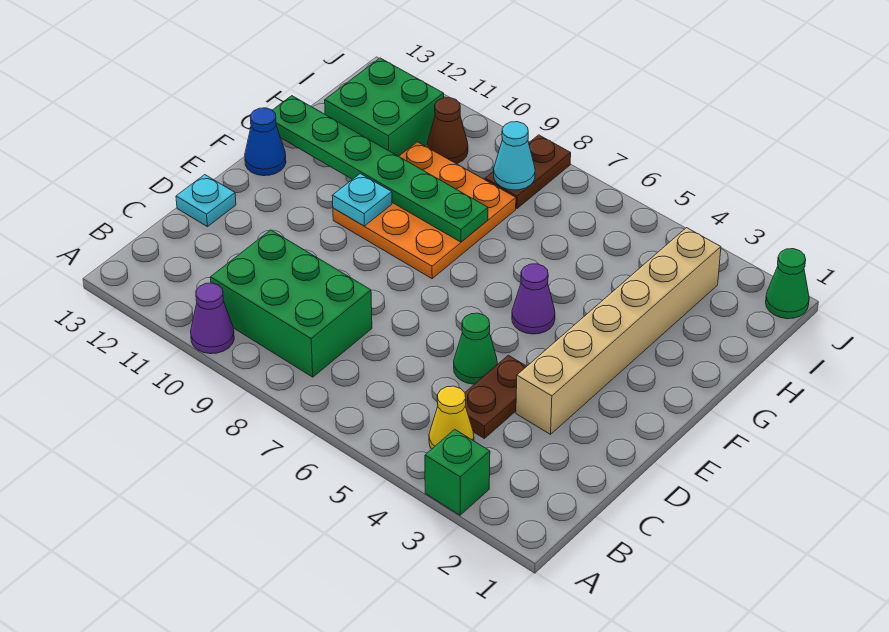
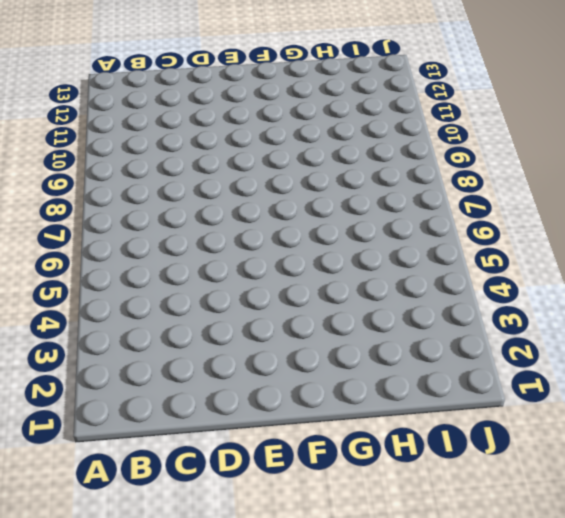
none -> green brick A3 level 1
none -> purple cone A10 level 1
none -> yellow cone B4 level 1

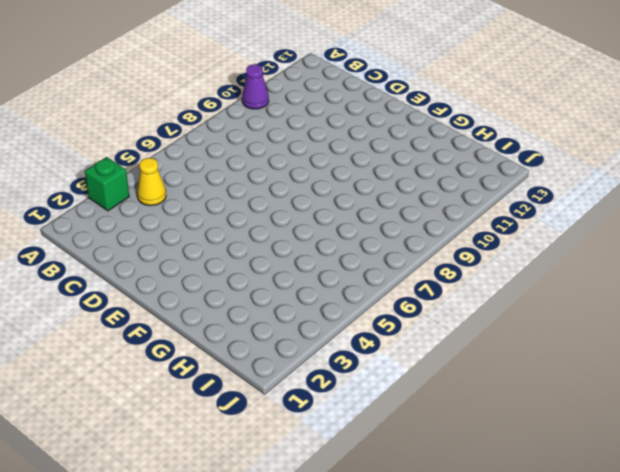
none -> green brick B8:C10 level 1
none -> brown plate C4:D4 level 1
none -> tan brick D3:I3 level 1

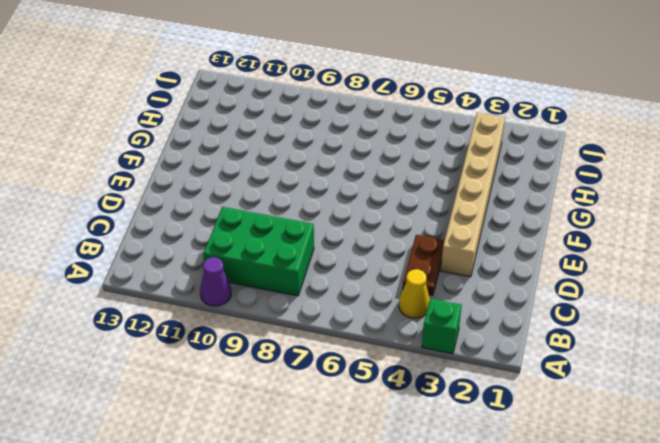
none -> green cone D5 level 1
none -> cyan plate D13 level 1
none -> purple cone F5 level 1

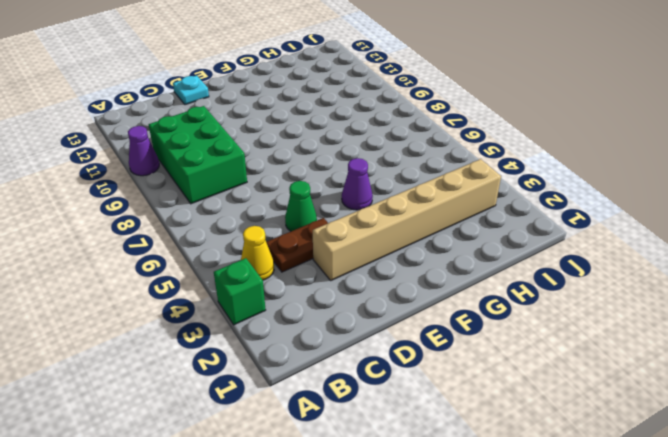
none -> orange plate F8:H10 level 1
none -> blue cone F13 level 1
none -> green brick H11:I12 level 1

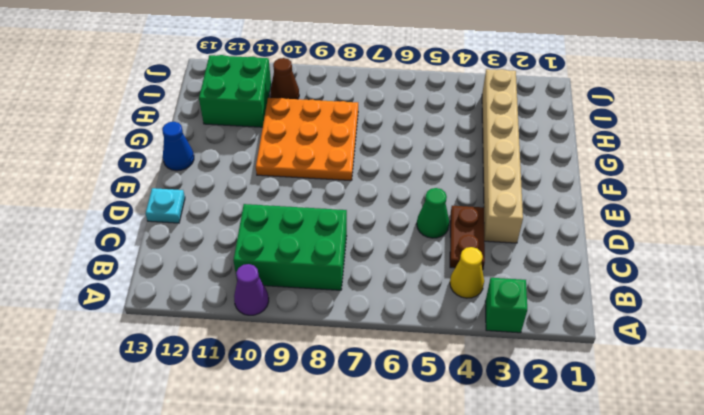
none -> purple cone F5 level 1
none -> brown plate I8:J8 level 1
none -> green cone J1 level 1

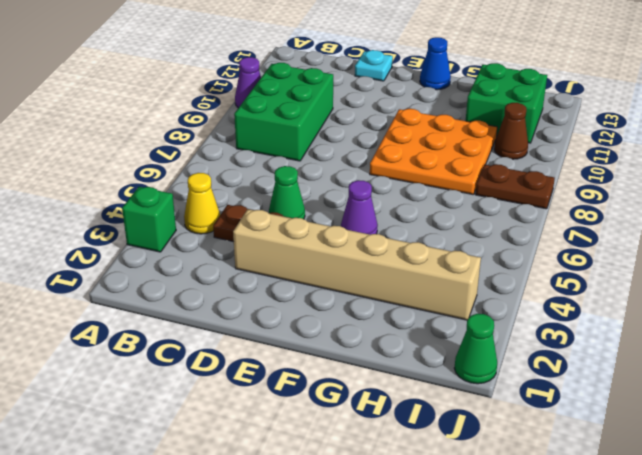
none -> cyan plate F10 level 2
none -> green plate G8:G13 level 2
none -> cyan cone I8 level 2

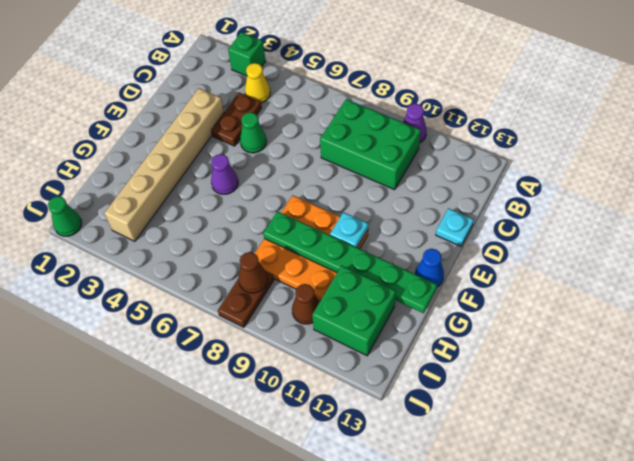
brown cone I8 level 2 -> cyan cone I8 level 2

